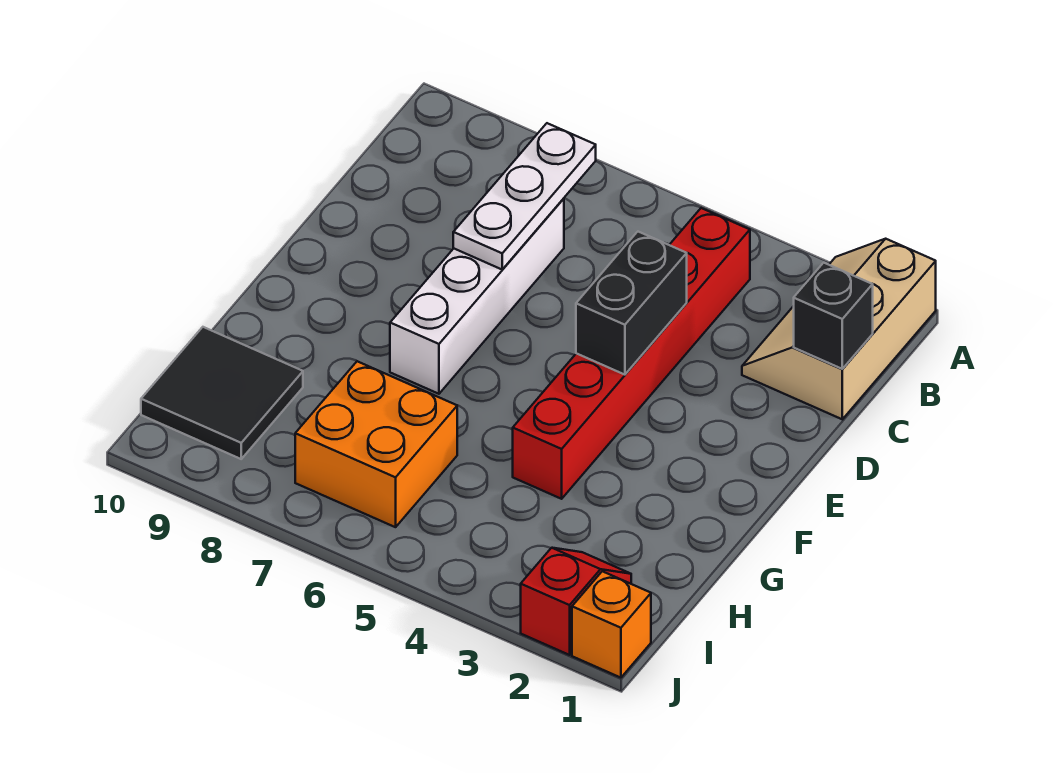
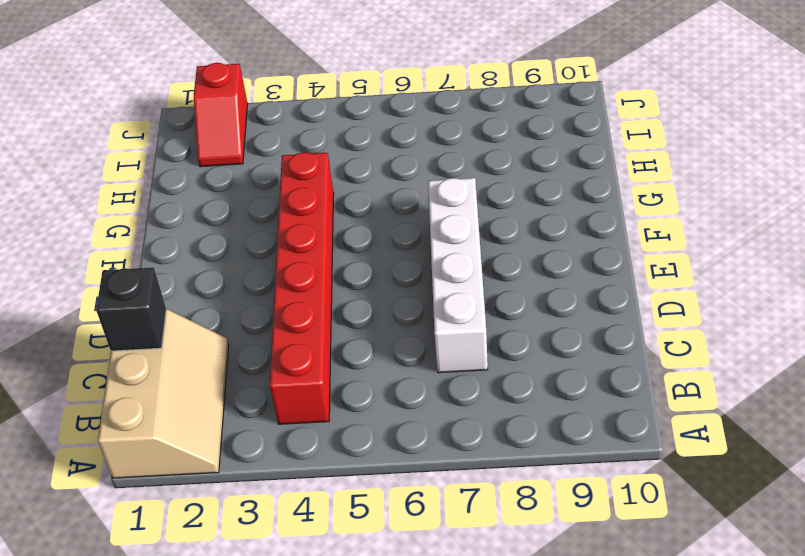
none -> orange brick H6:I7 level 1
none -> black tile H9:I10 level 1

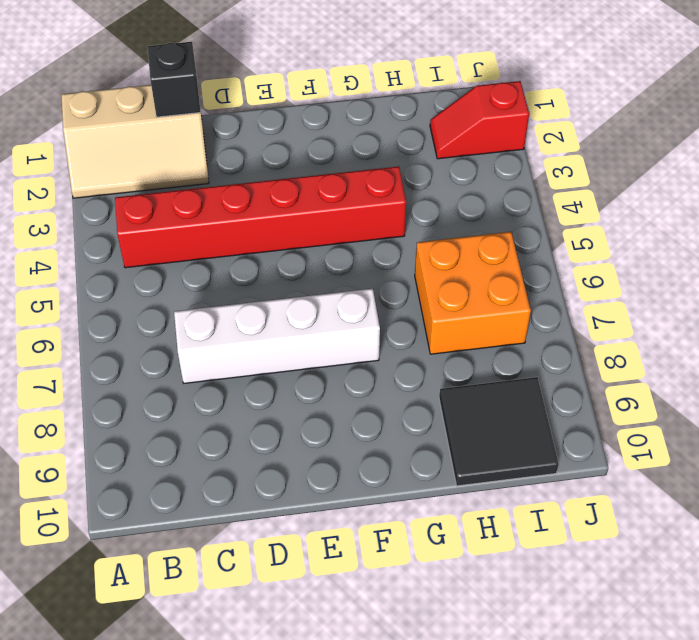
none -> orange brick J1 level 1
none -> white plate B7:D7 level 2

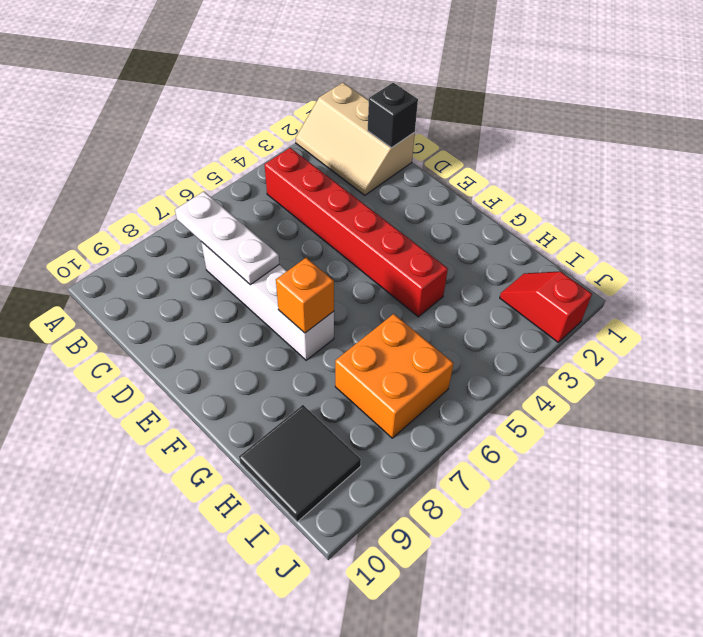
orange brick F7 level 2 -> orange brick J1 level 1
none -> black brick D4:E4 level 2

